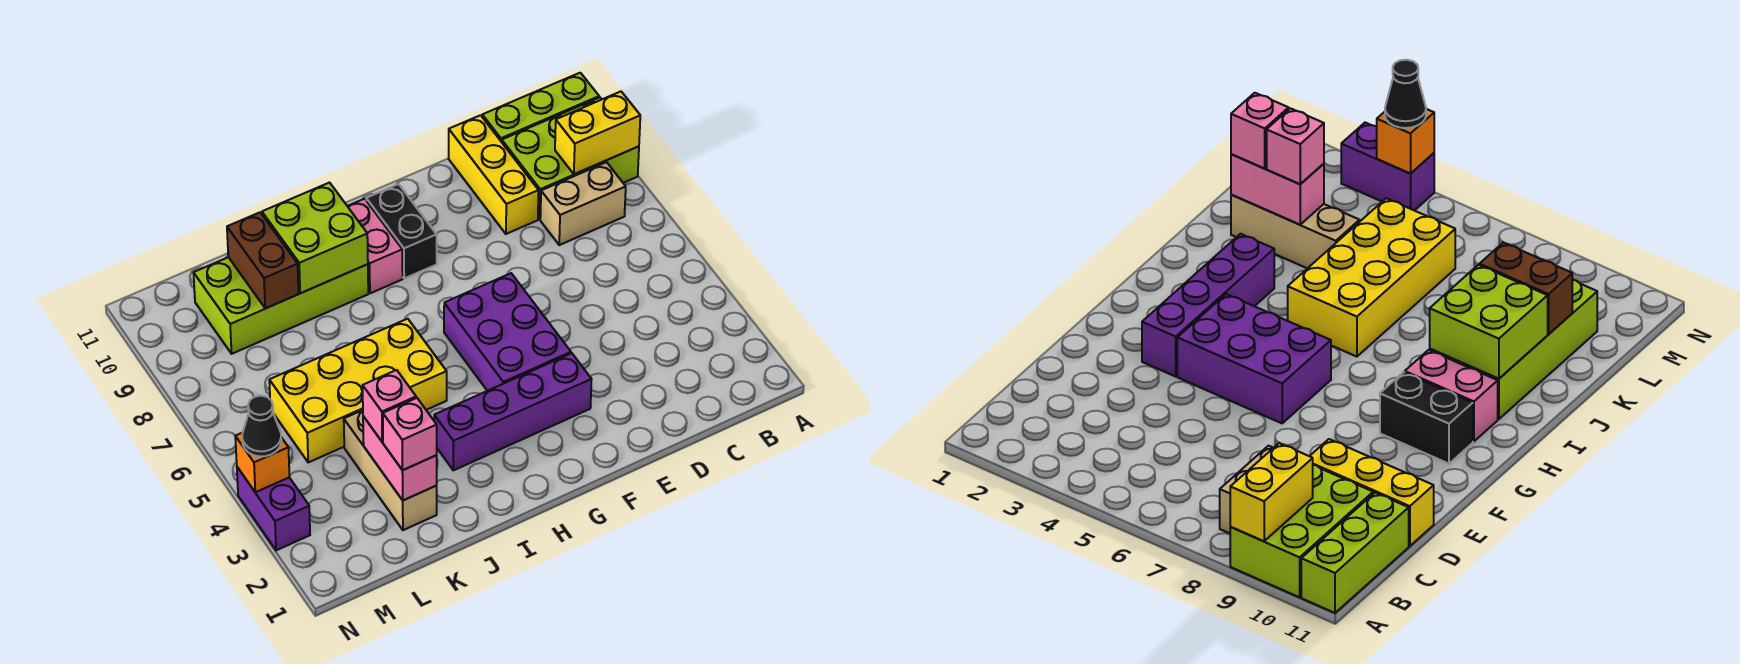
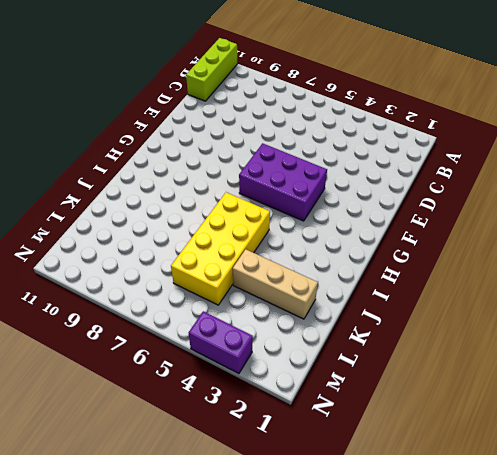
none -> lime brick A9:C10 level 1
none -> tan brick B8:C8 level 1
none -> yellow brick D9:D11 level 1

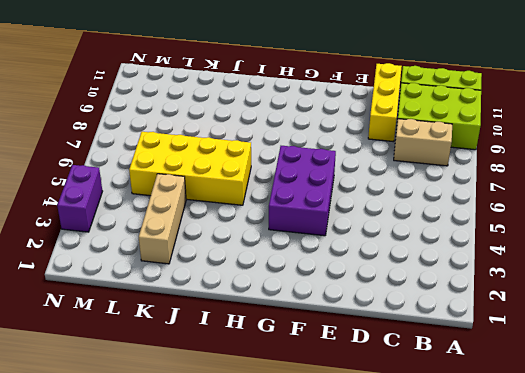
none -> purple brick F3:I3 level 1
none -> black brick G9:G10 level 1
none -> pink brick H9:H10 level 1

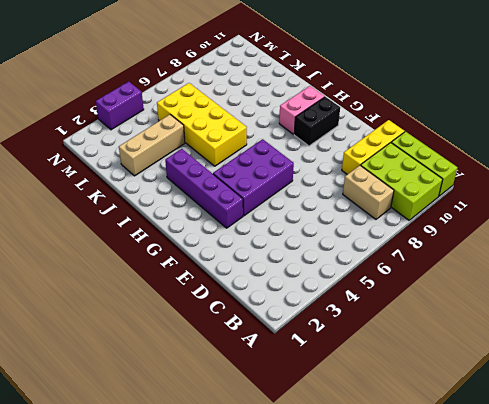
none -> lime brick I9:L10 level 1
none -> yellow brick A9:B9 level 2
none -> lime brick I9:J10 level 2

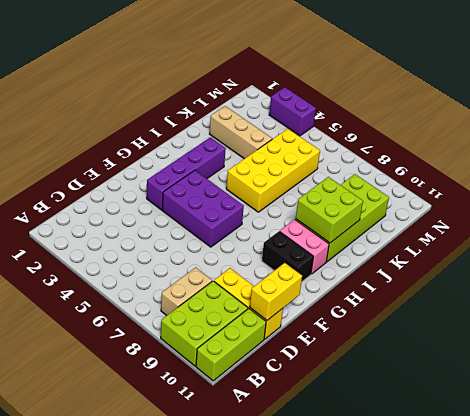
yellow brick D11:E11 level 2 -> yellow brick A9:B9 level 2
none -> pink brick K2:K3 level 2
none -> brown brick K9:K10 level 2
none -> orange brick N4 level 2

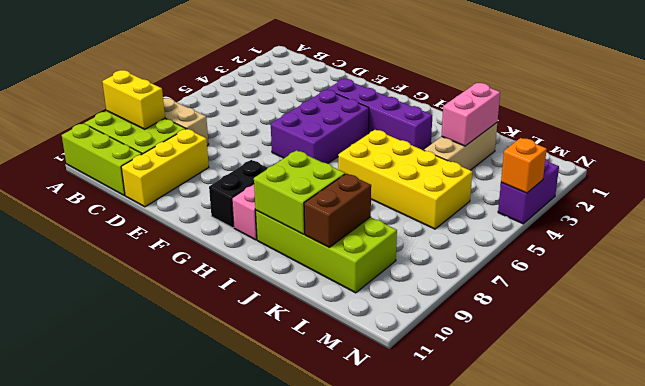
none -> pink brick K2 level 3
none -> pink brick K3 level 3
none -> black cone N4 level 3

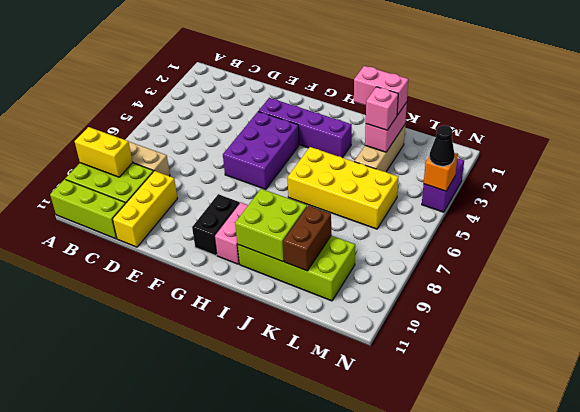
pink brick J2:K2 level 3 -> pink brick K2 level 3

